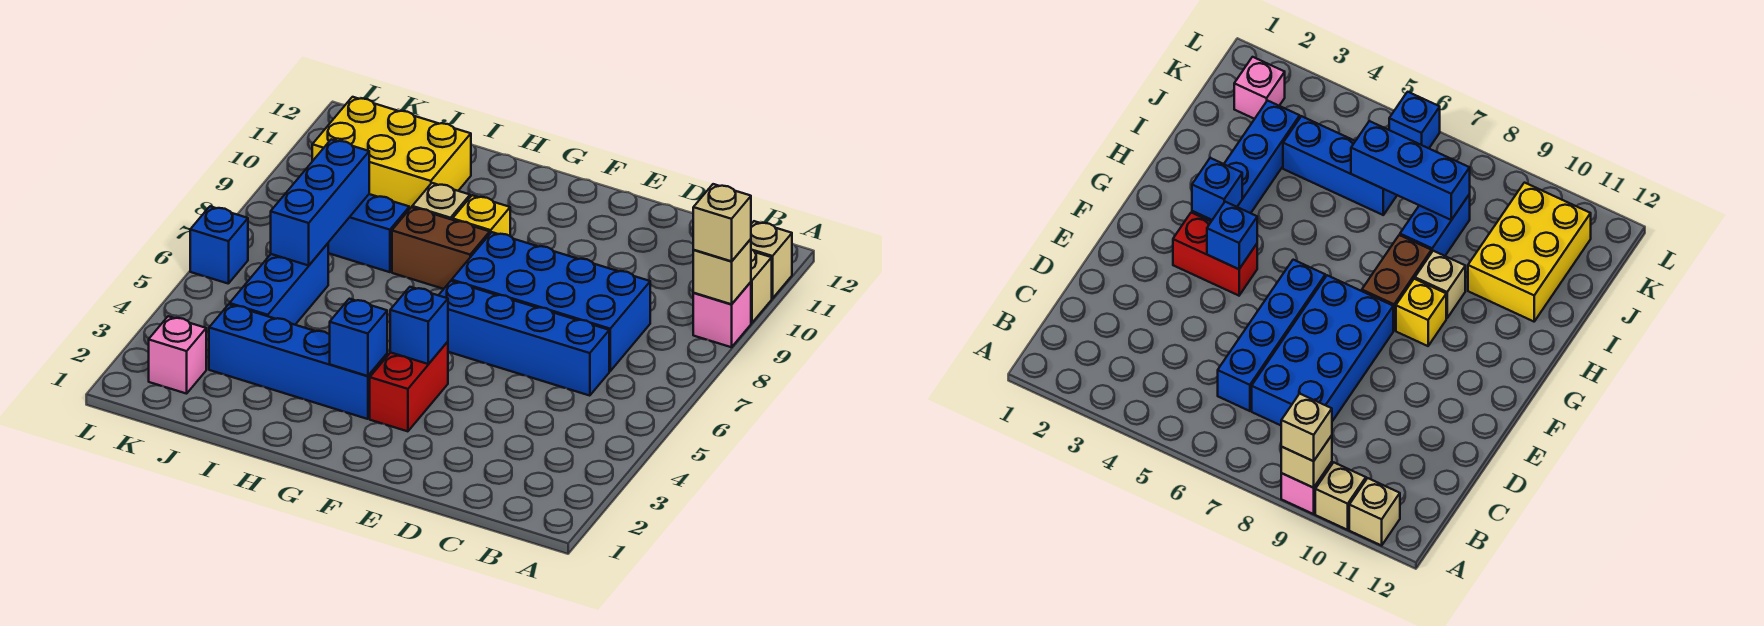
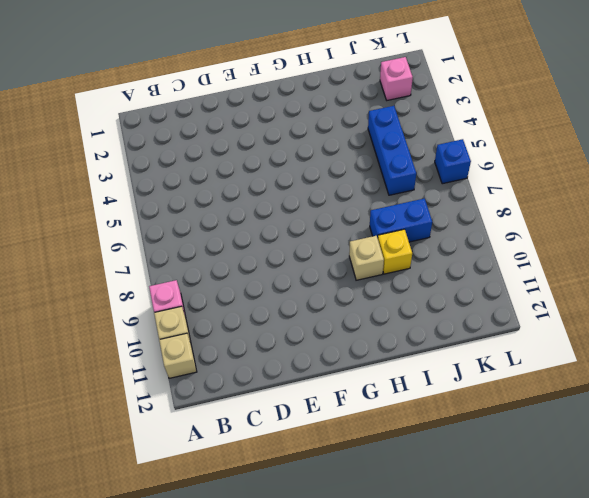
yellow brick I9 level 1 -> yellow brick G9 level 1
none -> blue brick C6:F6 level 1
none -> blue brick C7:F8 level 1
none -> red brick F3:F4 level 1

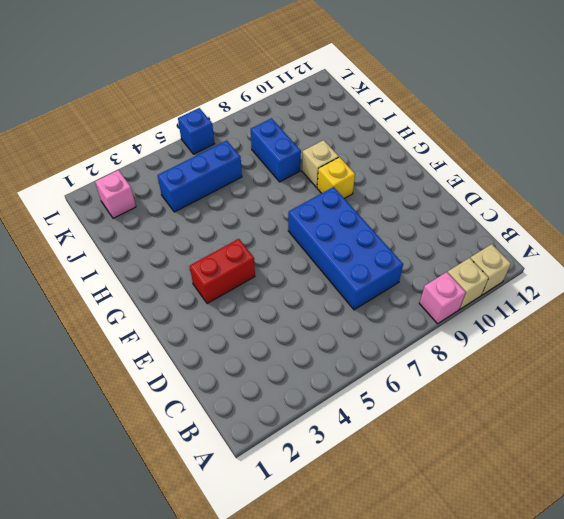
none -> blue brick C6:F6 level 1
none -> blue brick G3:J3 level 1
none -> brown brick G8:H8 level 1

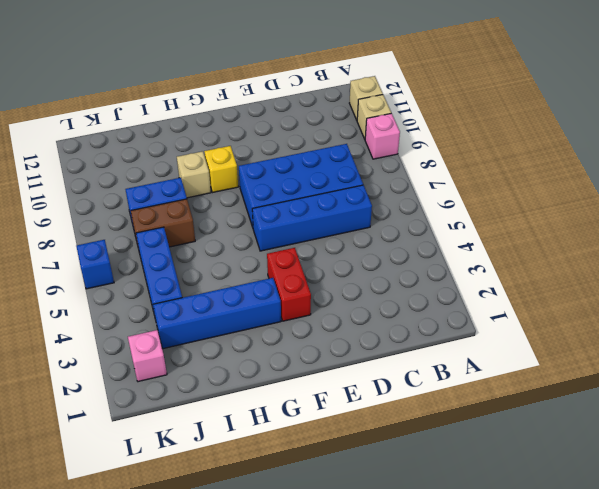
brown brick I7:J7 level 1 -> brown brick G8:H8 level 1
none -> yellow brick I10:K11 level 1
none -> tan brick A9 level 2
none -> blue brick F4 level 2

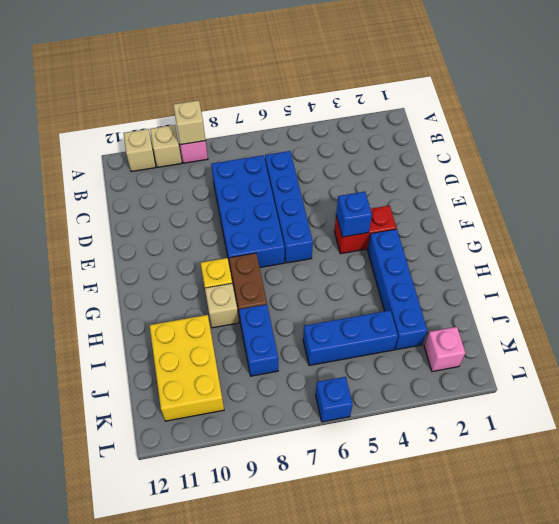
none -> blue brick G3 level 2
none -> blue brick J6:J8 level 2
none -> tan brick A9 level 3

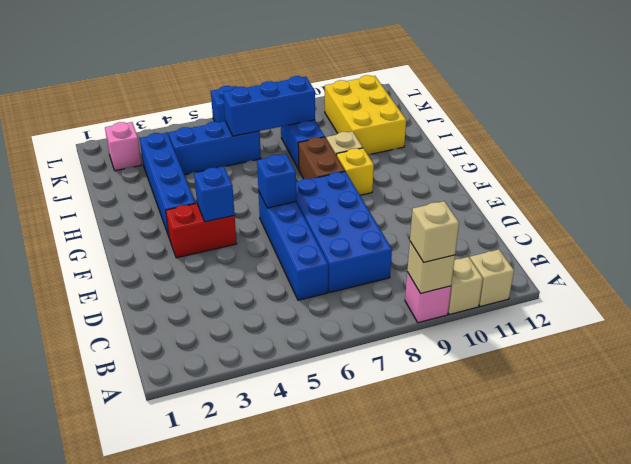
blue brick F6 level 2 -> blue brick G3 level 2

